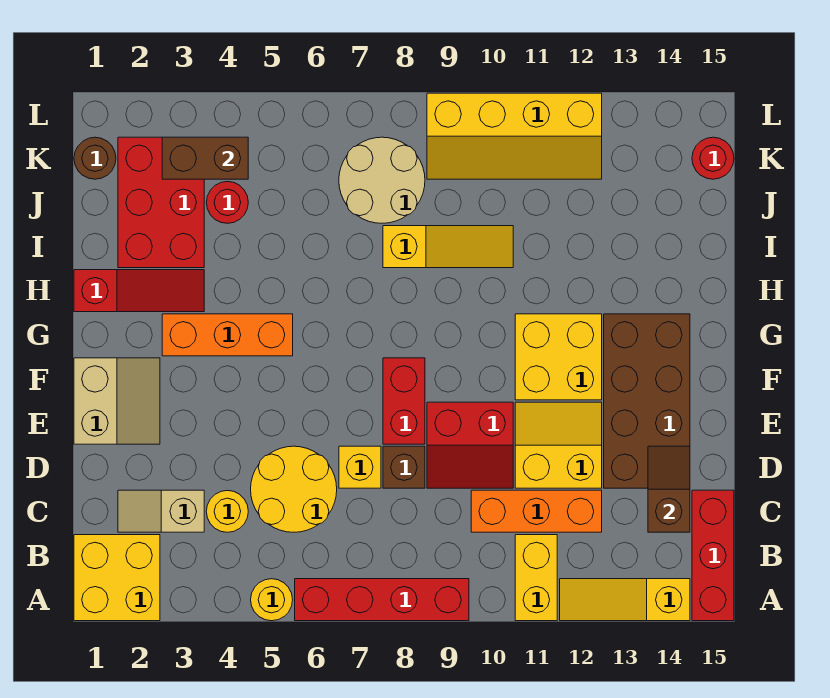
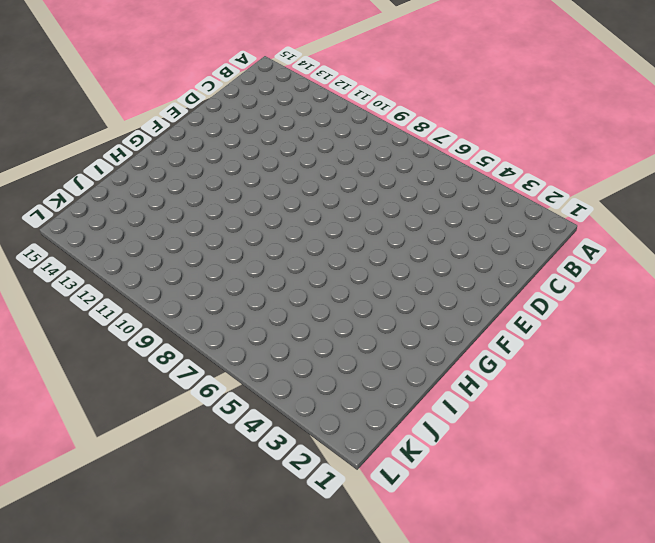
none -> yellow brick A1:B2 level 1
none -> yellow round brick A5 level 1
none -> red brick A6:A9 level 1

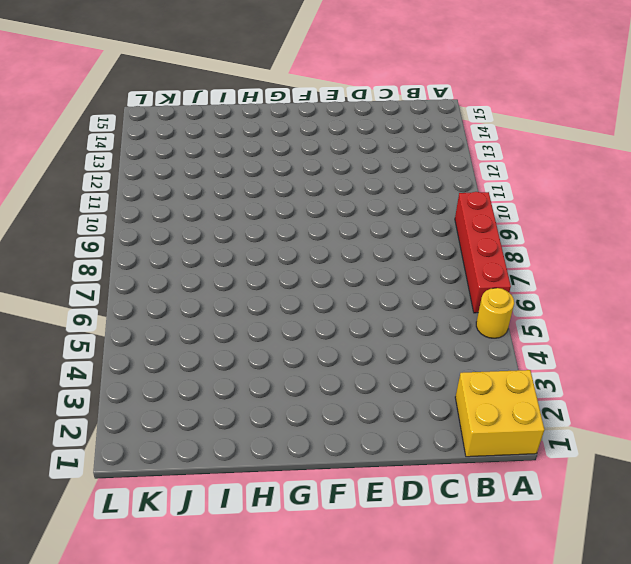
none -> yellow brick A11:B11 level 1
none -> yellow slope A12:A14 level 1 top 14
none -> red brick A15:C15 level 1

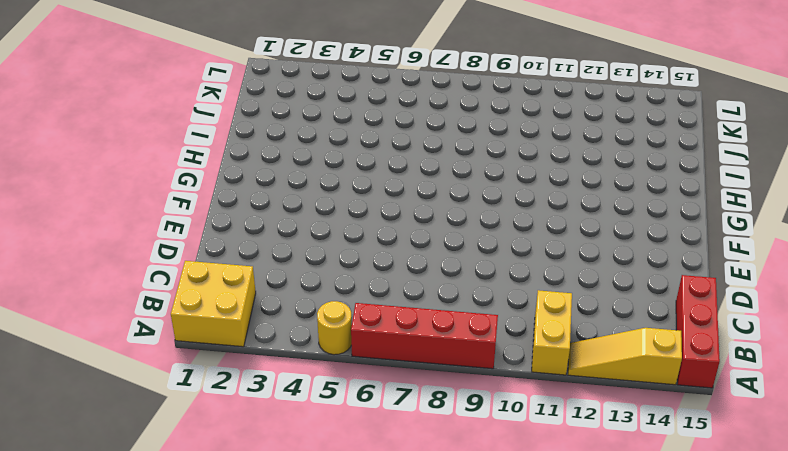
none -> tan slope C2:C3 level 1 top 3
none -> yellow round brick C4 level 1
none -> yellow round brick C5:D6 level 1

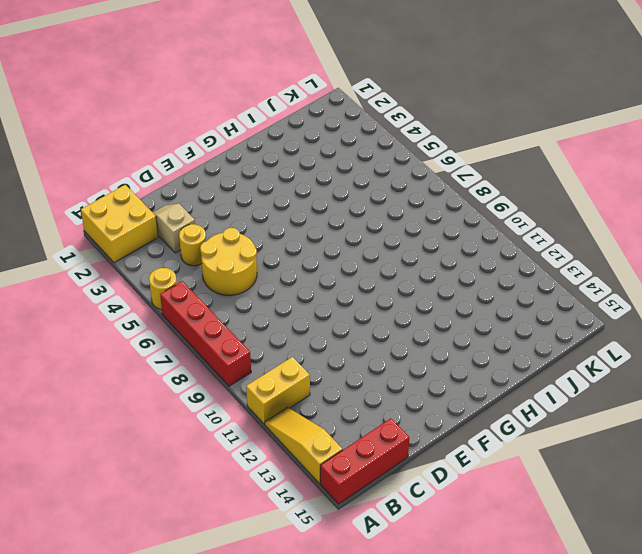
none -> orange brick C10:C12 level 1
none -> yellow brick D7 level 1
none -> brown brick D8 level 1

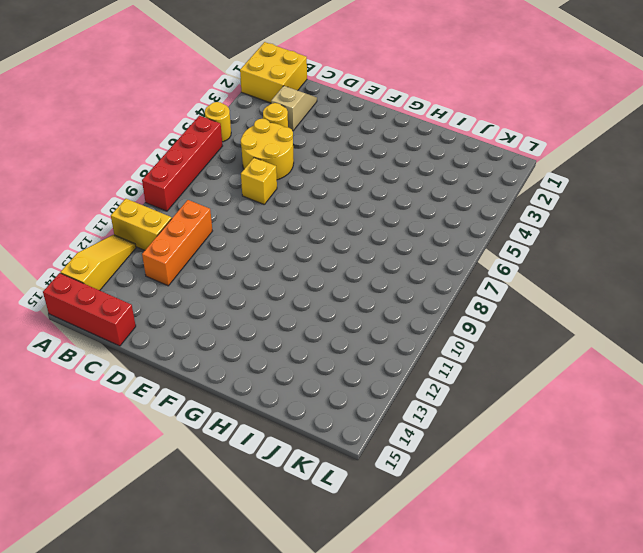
none -> brown brick D8 level 1
none -> red slope D9:E10 level 1 top E
none -> yellow slope D11:E12 level 1 top D

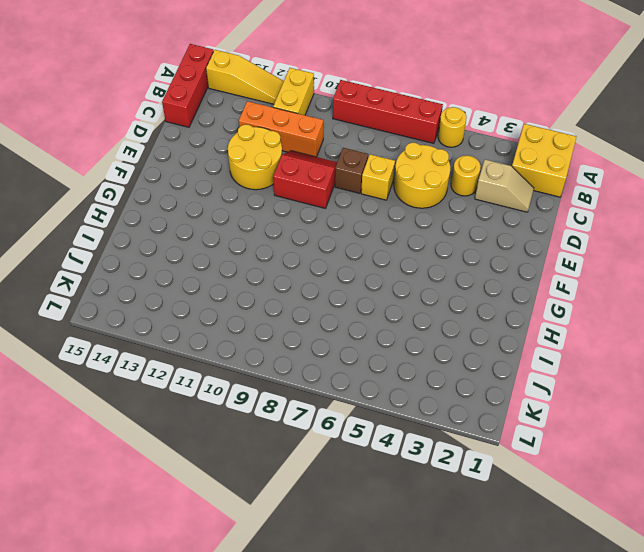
yellow round brick D11:E12 level 1 -> yellow slope D11:E12 level 1 top D
none -> brown brick D13:G14 level 1
none -> tan slope E1:F2 level 1 top 1
none -> red brick E8:F8 level 1

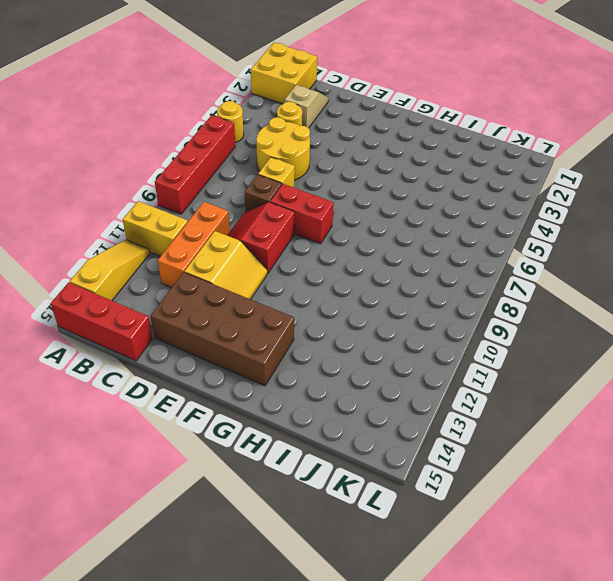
none -> tan slope E1:F2 level 1 top 1
none -> yellow brick F11:G12 level 1
none -> orange brick G3:G5 level 1

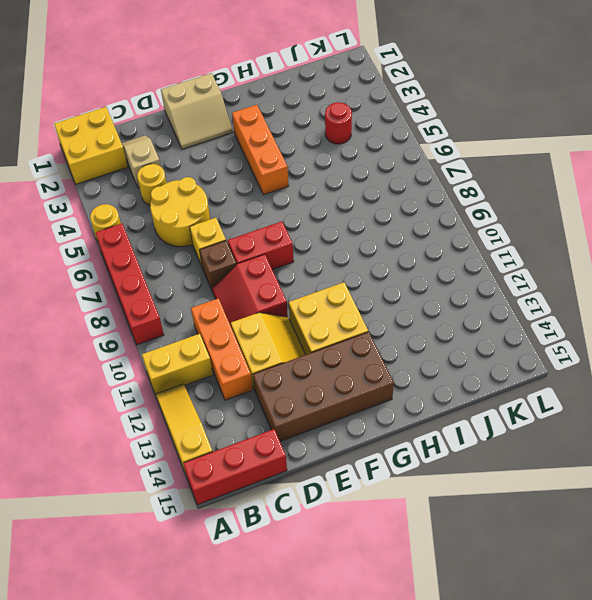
none -> red slope H1:H3 level 1 top 1
none -> red brick I2:K3 level 1
none -> yellow slope I8:I10 level 1 top 8

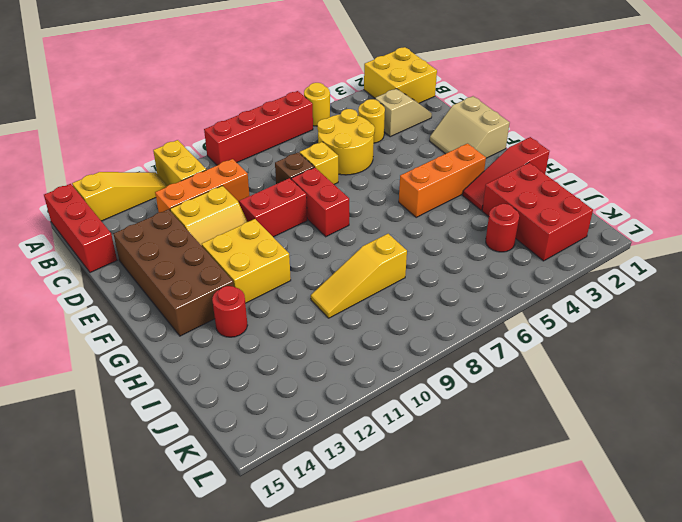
red round brick H13 level 1 -> red round brick K15 level 1
none -> tan round brick J7:K8 level 1
none -> brown round brick K1 level 1
none -> yellow slope K9:L12 level 1 top L

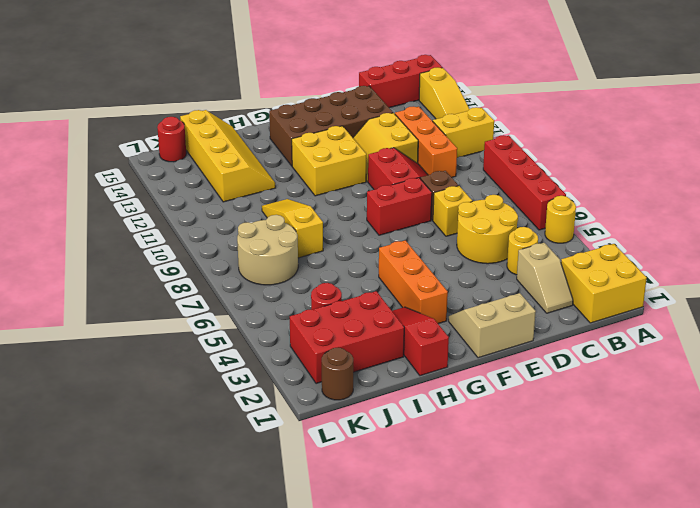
yellow slope I12:J15 level 1 top J -> yellow slope K9:L12 level 1 top L
none -> brown slope C14:D14 level 2 top C
none -> brown brick K3:K4 level 2

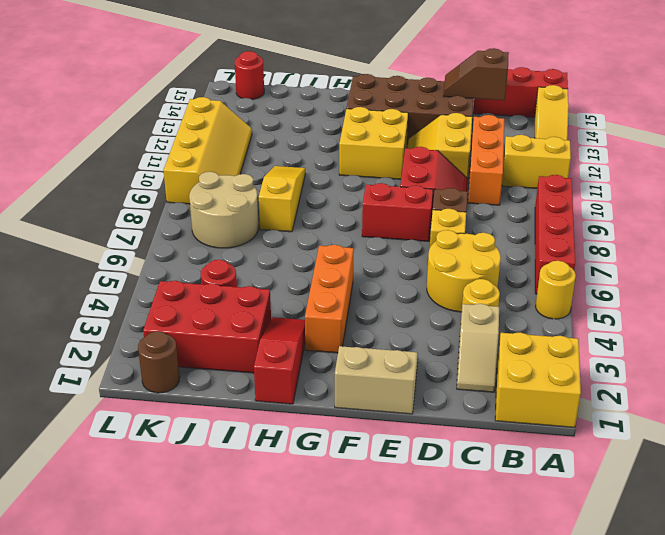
none -> brown brick K3:K4 level 2

